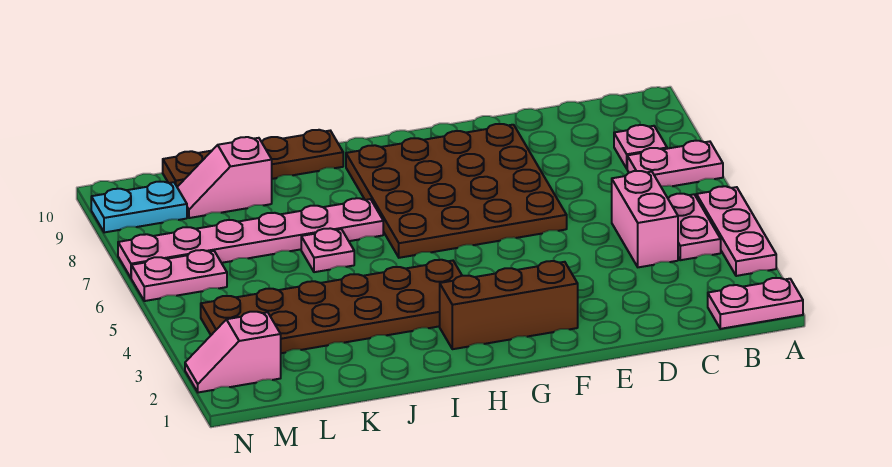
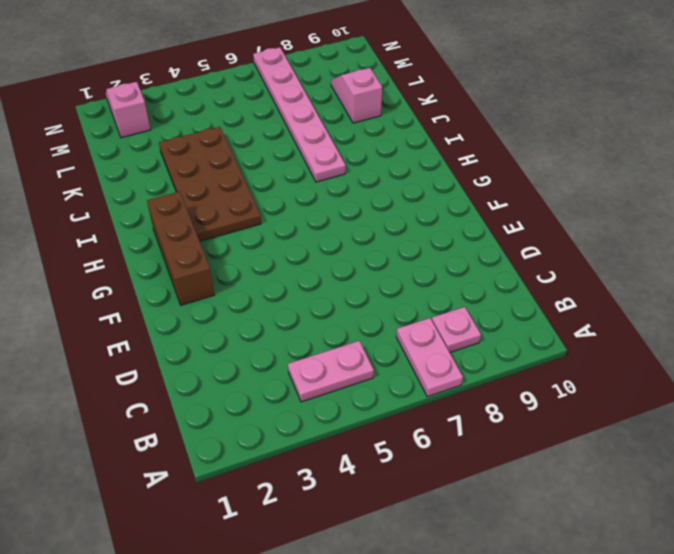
brown plate H3:K4 level 1 -> brown plate H3:M4 level 1
none -> pink plate A1:B1 level 1
none -> pink plate A3:A5 level 1
none -> pink brick C4:C5 level 1

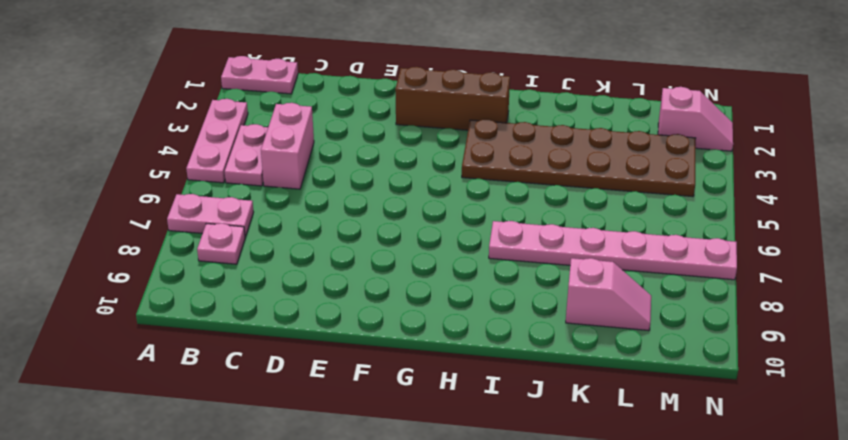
none -> brown plate E6:H9 level 1
none -> brown plate I10:L10 level 1
none -> pink plate J6 level 1

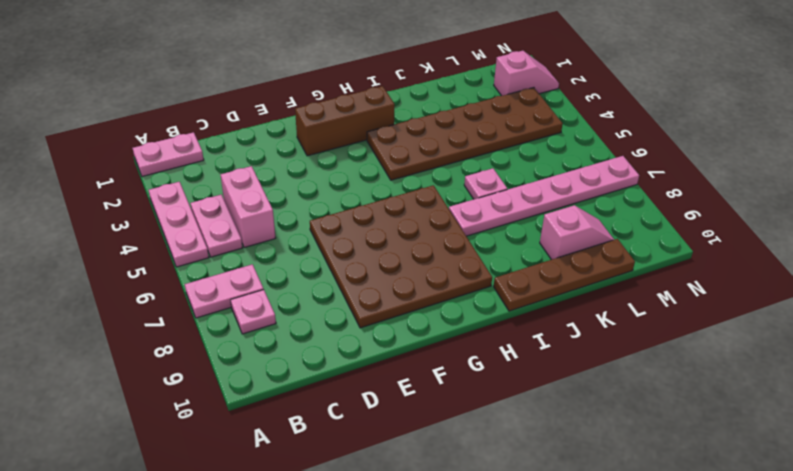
none -> pink plate M6:N6 level 1
none -> cyan plate M9:N9 level 1

